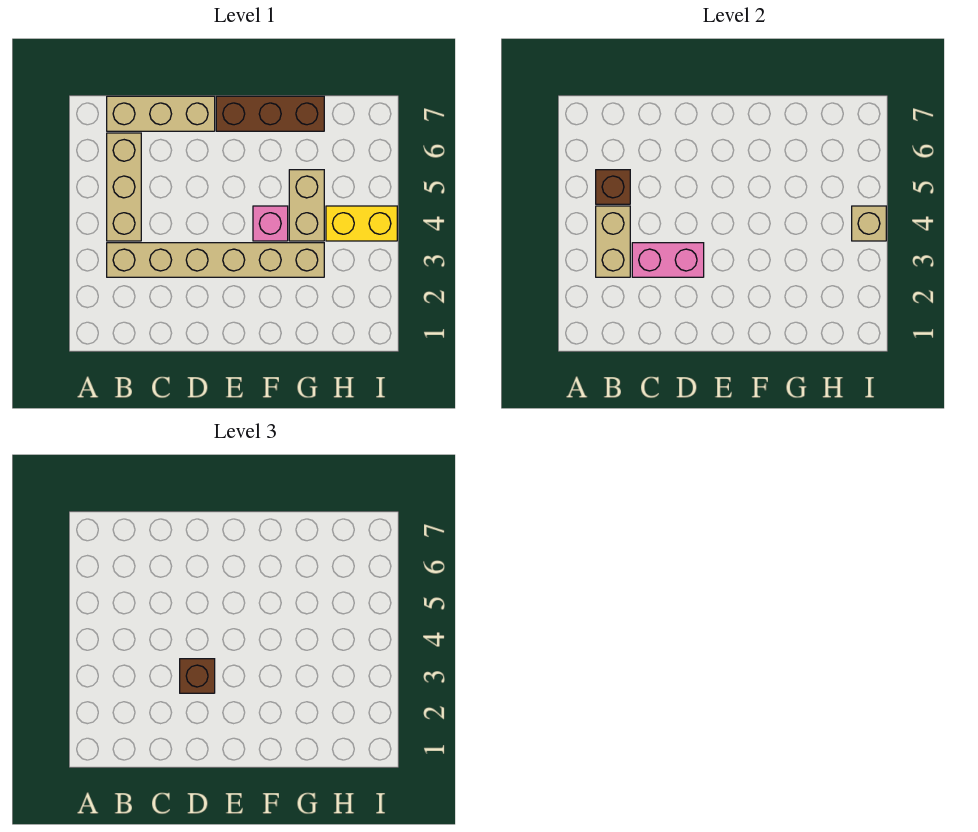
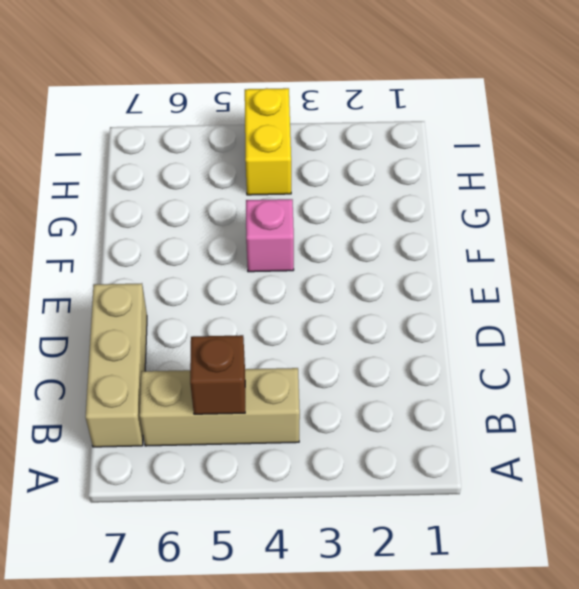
none -> tan brick B3:G3 level 1
none -> brown brick E7:G7 level 1
none -> tan brick G4:G5 level 1

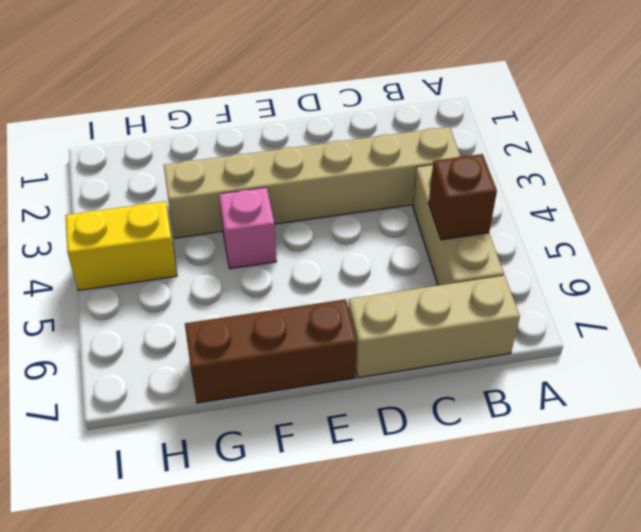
none -> tan brick G4:G5 level 1
none -> tan brick B3:B4 level 2
none -> pink brick C3:D3 level 2

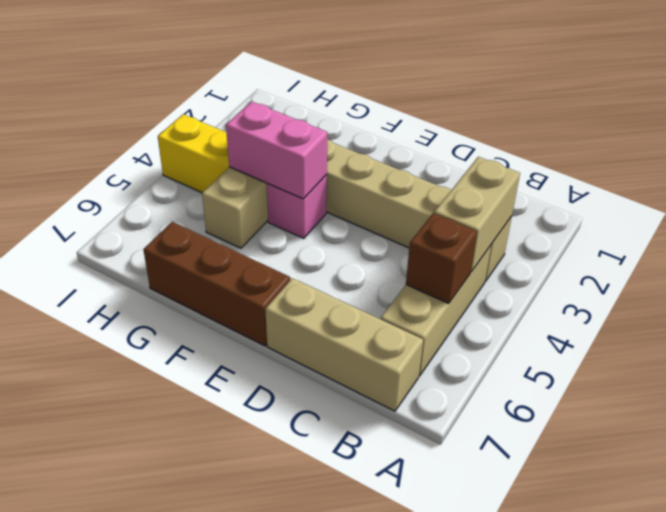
pink brick F4:G4 level 2 -> pink brick C3:D3 level 2
none -> tan brick I4 level 2
none -> brown brick D3 level 3

